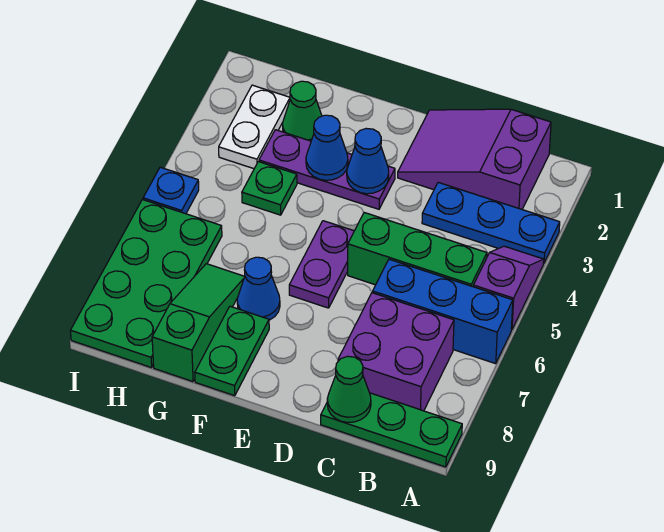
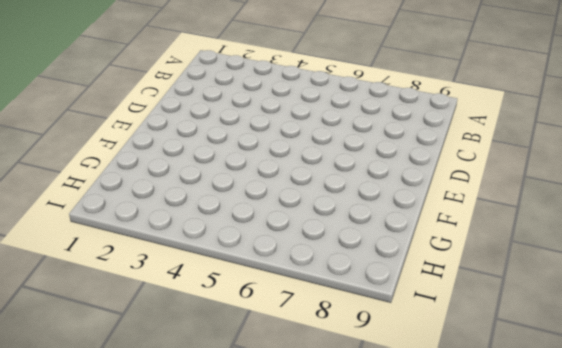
none -> blue plate A3:C3 level 1
none -> purple slope A4:A5 level 1 top 5
none -> blue brick A6:C6 level 1

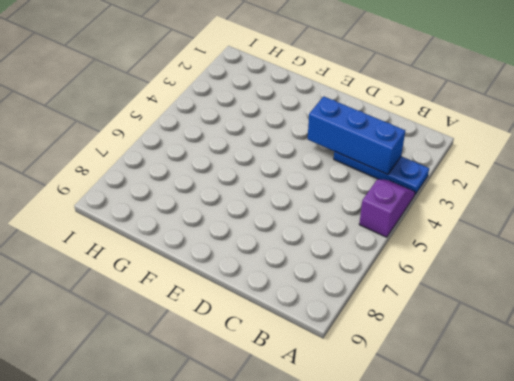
blue brick B3:D3 level 2 -> blue brick A6:C6 level 1
none -> green plate A9:C9 level 1
none -> purple slope B1:D2 level 1 top B
none -> green brick B5:D5 level 1

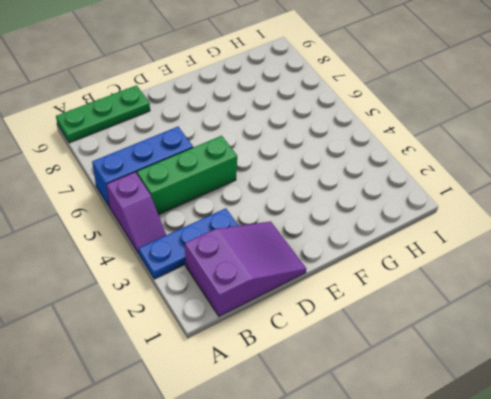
none -> purple brick B7:C8 level 1
none -> purple plate E3:G3 level 1
none -> purple plate E5:E6 level 1

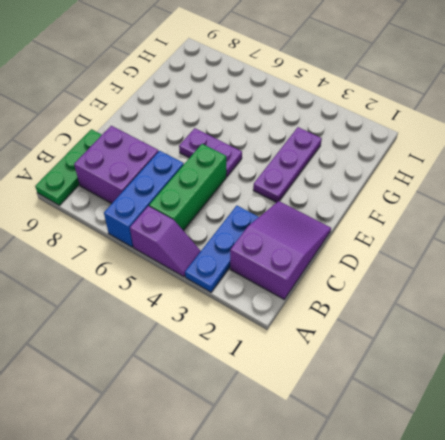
none -> blue cone F7 level 1
none -> green plate F8:F9 level 1
none -> green cone G2 level 1

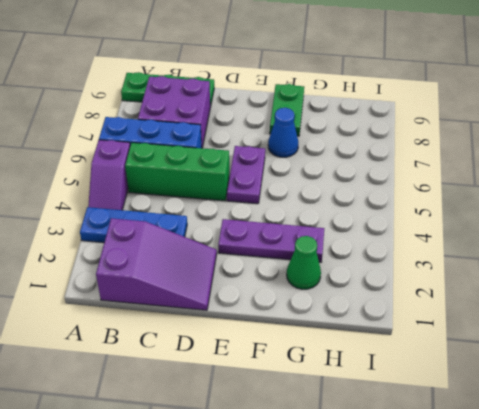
none -> green plate G4 level 1
none -> green slope G7:G9 level 1 top 9
none -> white plate H2:H3 level 1

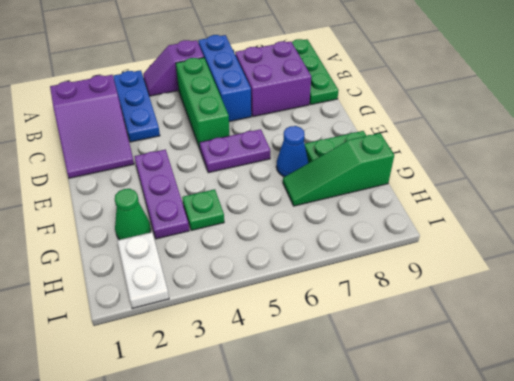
white plate H2:I2 level 1 -> white plate H2:H3 level 1
none -> green plate H6:I9 level 1
none -> blue plate I5 level 1
none -> green cone C9 level 2

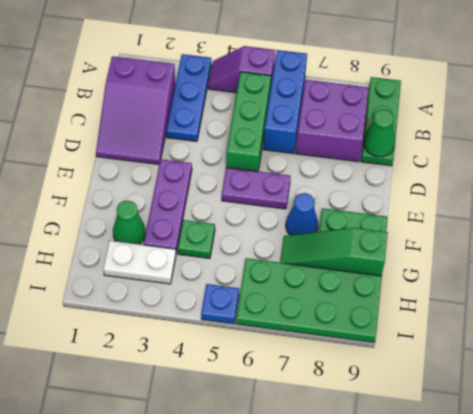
none -> blue cone E3 level 2
none -> blue cone F3 level 2

